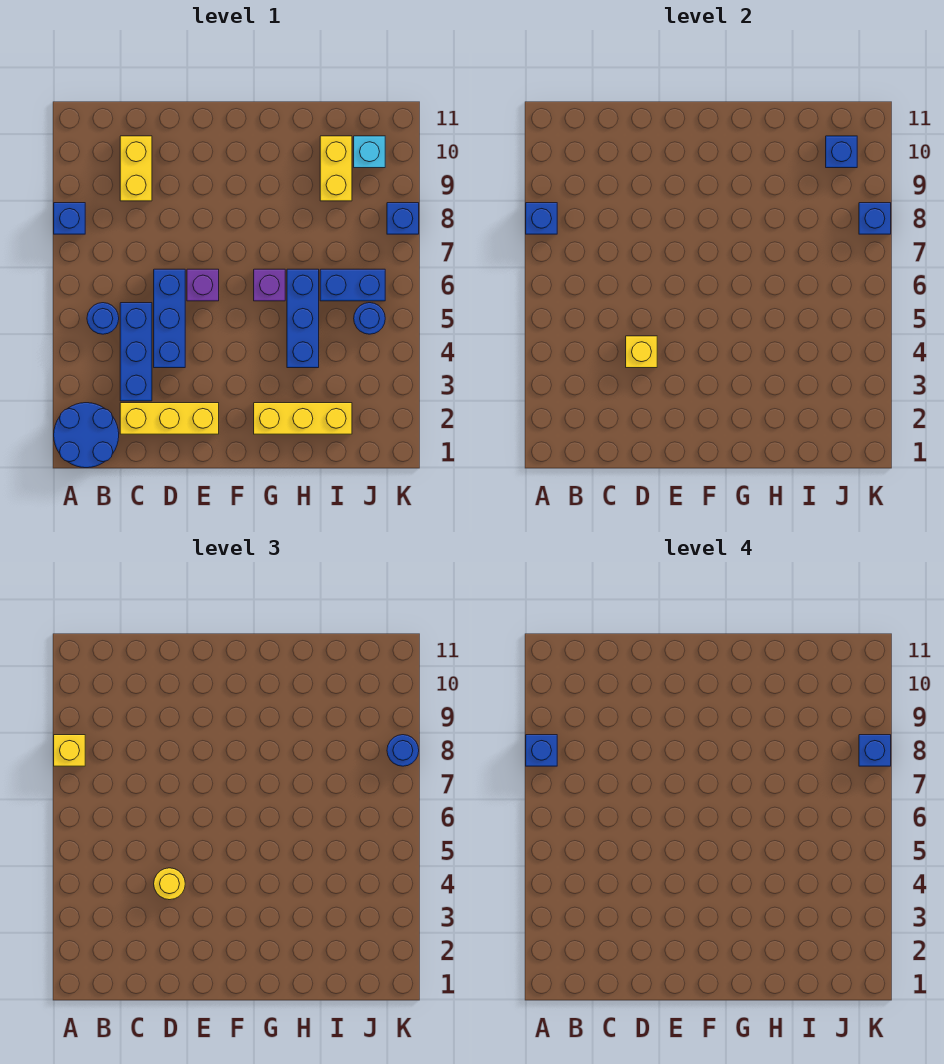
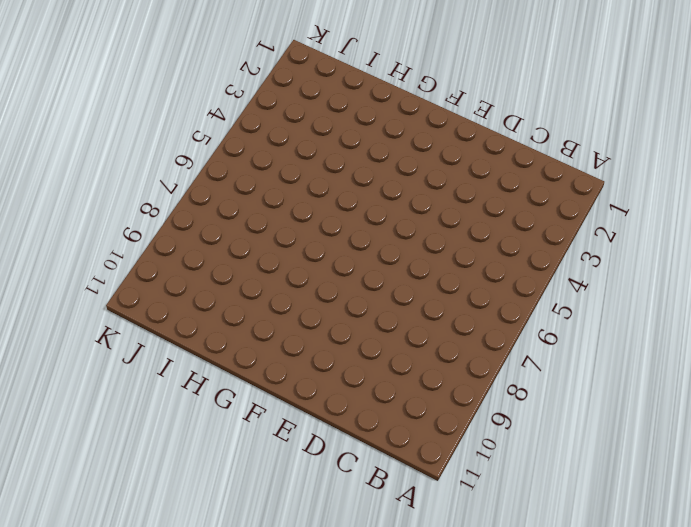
none -> blue round brick A1:B2 level 1
none -> blue brick A8 level 1
none -> blue round brick B5 level 1

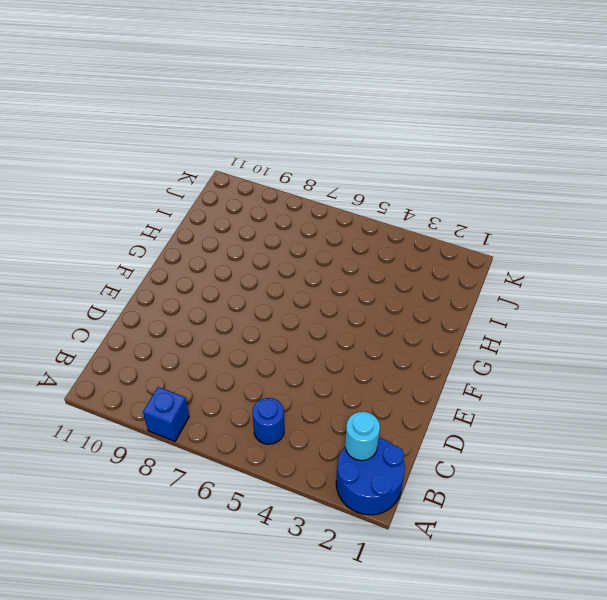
cyan round brick B2 level 2 -> none
none -> yellow brick C2:E2 level 1
none -> blue brick C3:C5 level 1
none -> yellow brick C9:C10 level 1

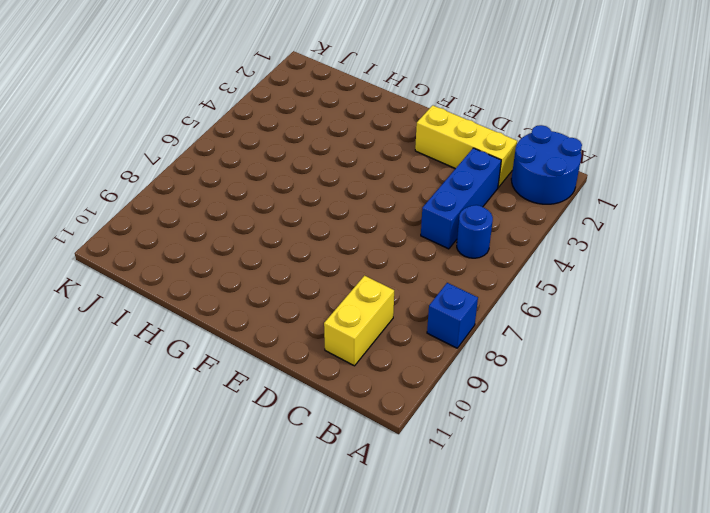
none -> blue brick D4:D6 level 1
none -> purple brick E6 level 1
none -> yellow brick G2:I2 level 1

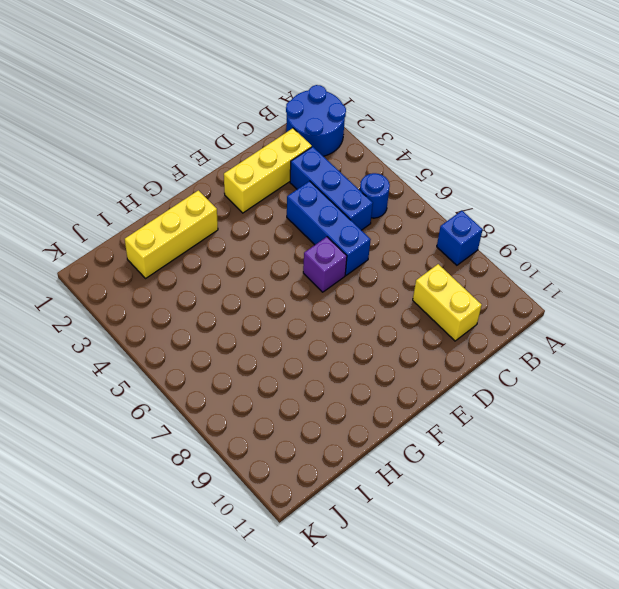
none -> purple brick G6 level 1
none -> blue brick H4:H6 level 1
none -> blue brick I6:J6 level 1

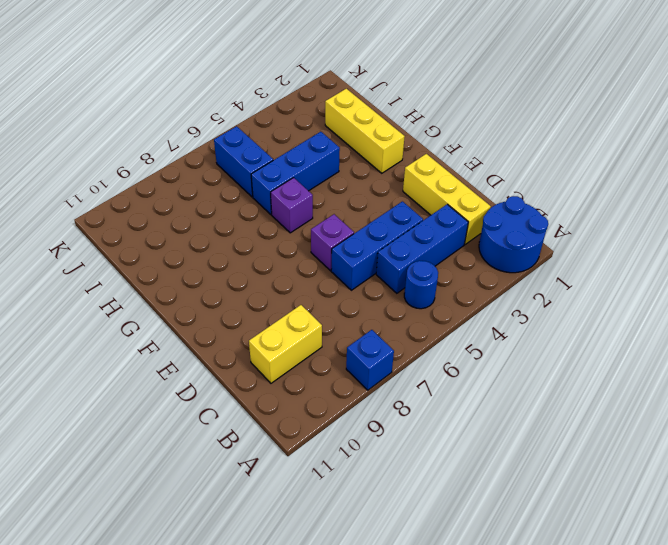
none -> yellow brick I9:I10 level 1
none -> blue round brick J5 level 1
none -> cyan brick J10 level 1

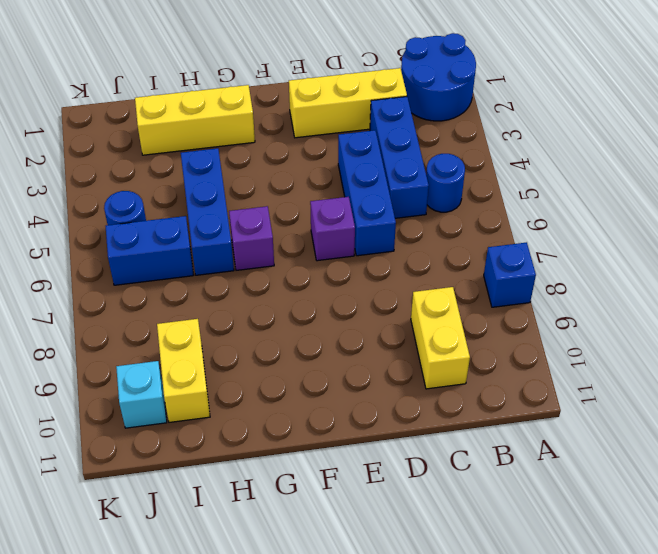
none -> blue brick K8 level 1
none -> blue brick A8 level 2
none -> yellow brick D4 level 2

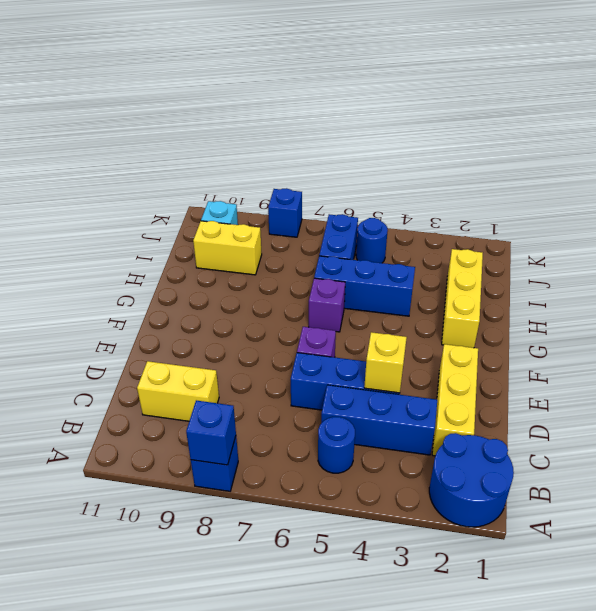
none -> blue brick J10 level 2
none -> blue brick K8 level 2
none -> yellow brick A8 level 3

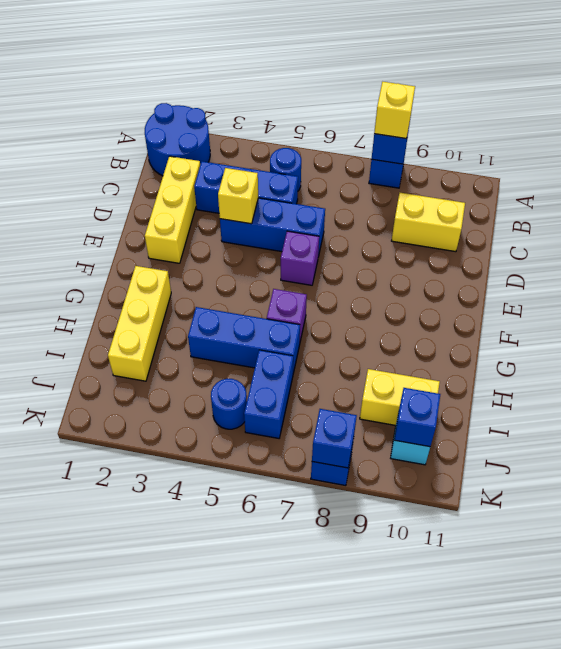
none -> yellow round brick D4 level 3
none -> blue round brick K8 level 3
none -> blue brick A8 level 4

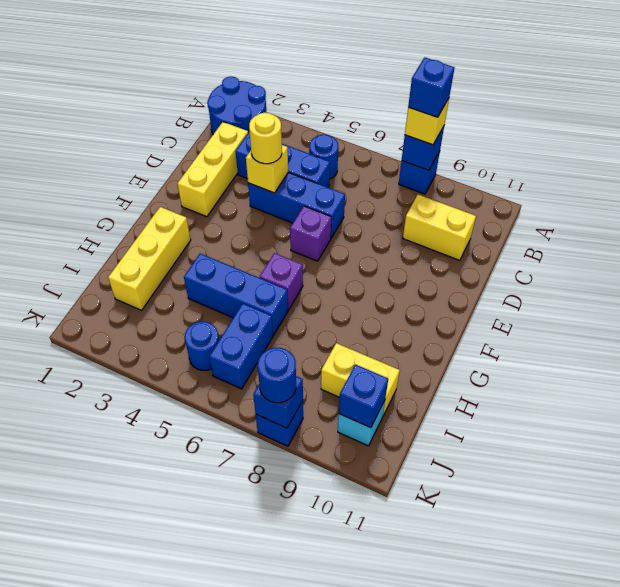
none -> blue brick K8 level 4

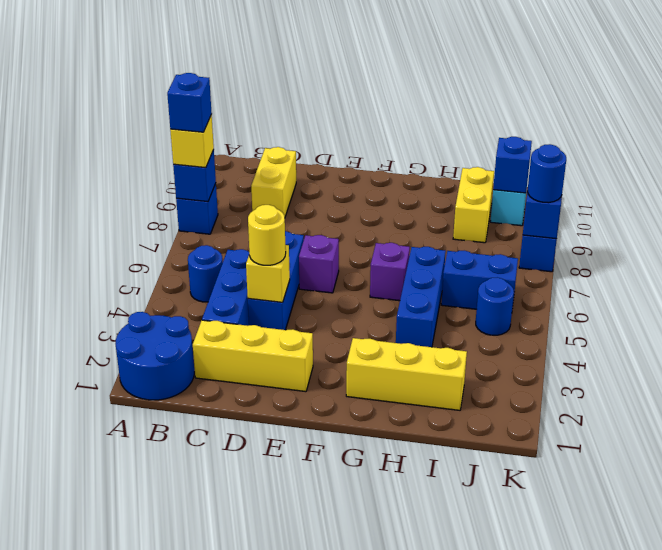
none -> blue brick K8 level 4

